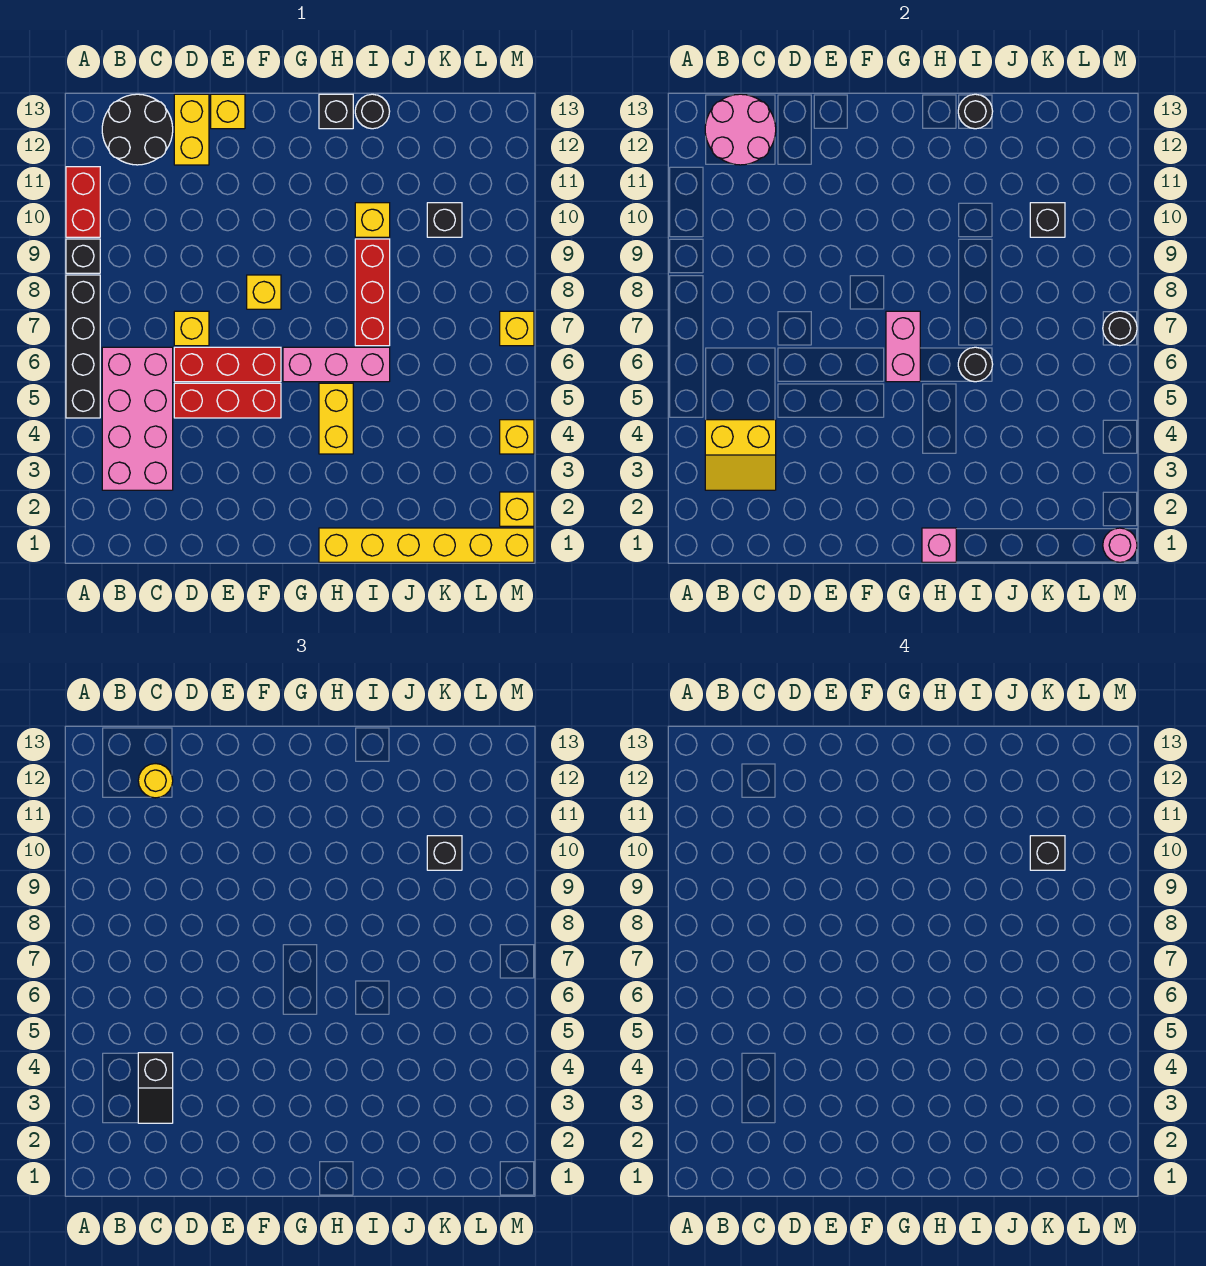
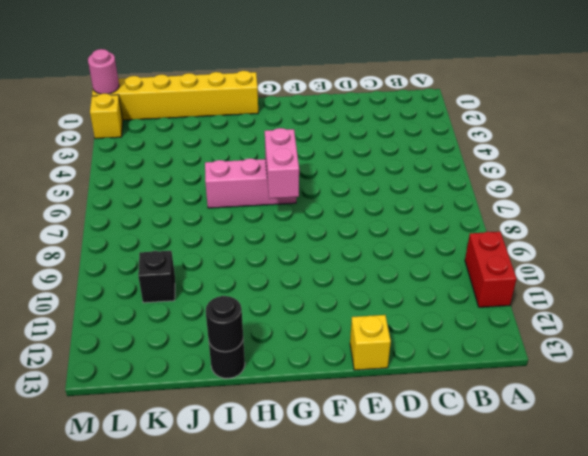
none -> black brick A5:A8 level 1
none -> black brick A9 level 1
none -> pink brick B3:C6 level 1
none -> black round brick B12:C13 level 1

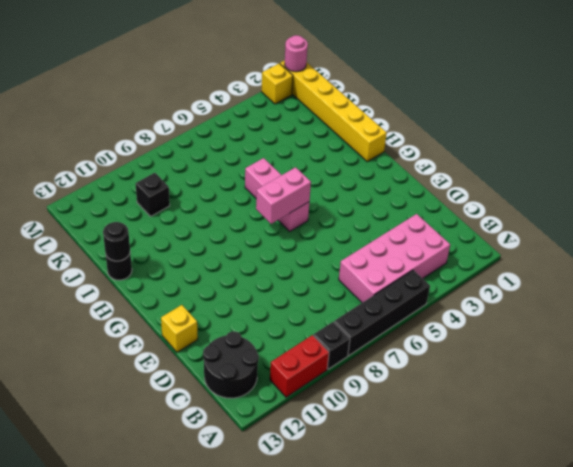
none -> red brick D5:F5 level 1
none -> red brick D6:F6 level 1
none -> yellow brick D7 level 1
none -> yellow brick D12:D13 level 1

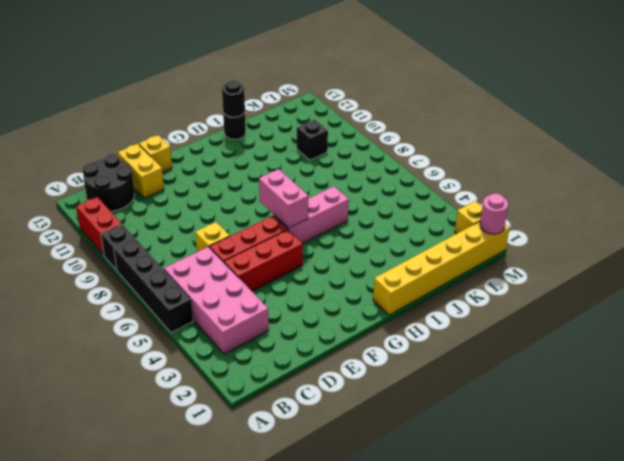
none -> yellow brick F8 level 1
none -> yellow brick H4:H5 level 1
none -> black brick H13 level 1
none -> red brick I7:I9 level 1

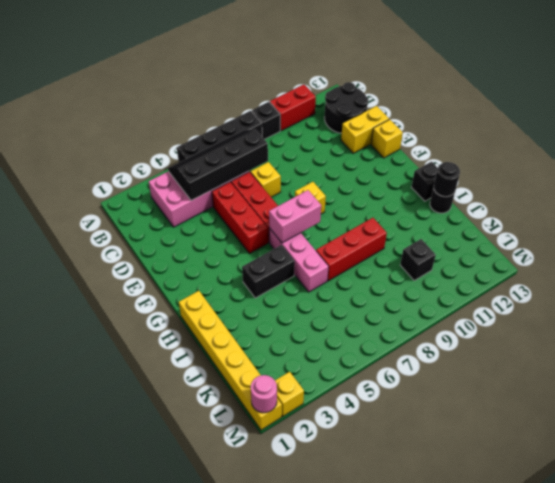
black slope B4:C7 level 2 top C -> yellow slope B3:C4 level 2 top 4
black brick H4:H5 level 1 -> yellow brick H4:H5 level 1
none -> yellow brick I10 level 1
none -> yellow brick M4 level 1
none -> yellow brick M7 level 1
none -> pink round brick B12:C13 level 2

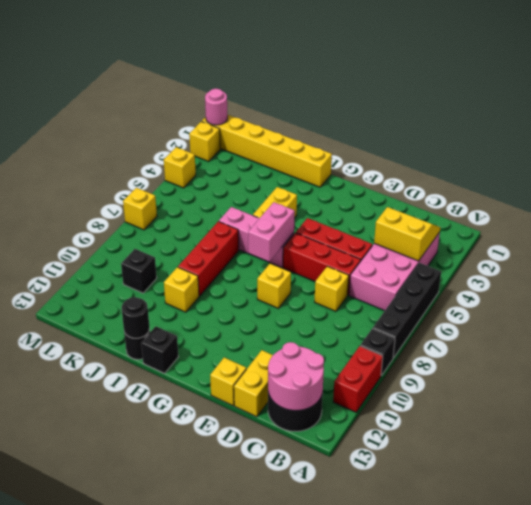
none -> pink brick H1 level 2
none -> black round brick I6 level 2
none -> black brick K10 level 2
none -> black round brick M7 level 2

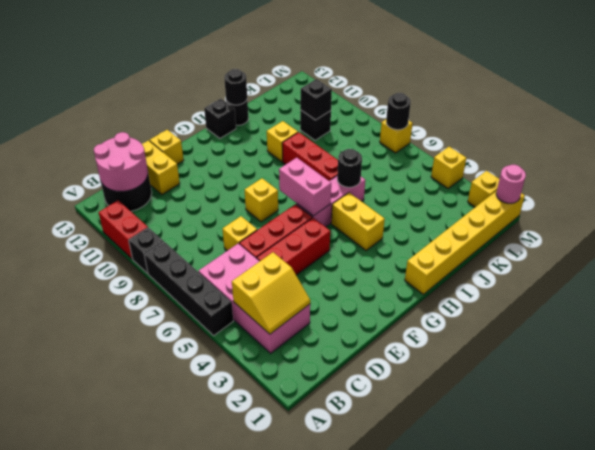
none -> pink brick H1 level 2
none -> black slope C3:C4 level 3 top 4
none -> yellow round brick C12 level 3
none -> black brick K10 level 3

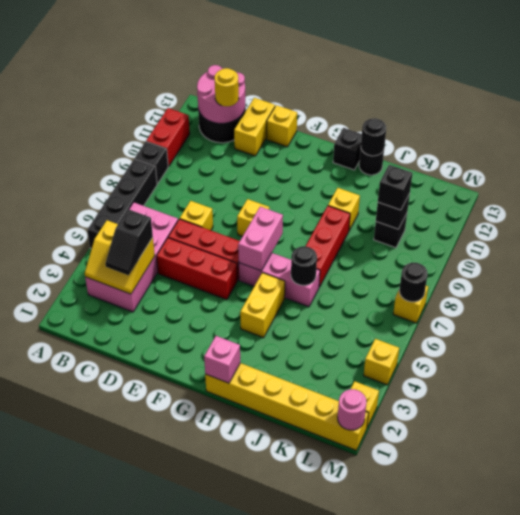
none -> black brick K10 level 4

